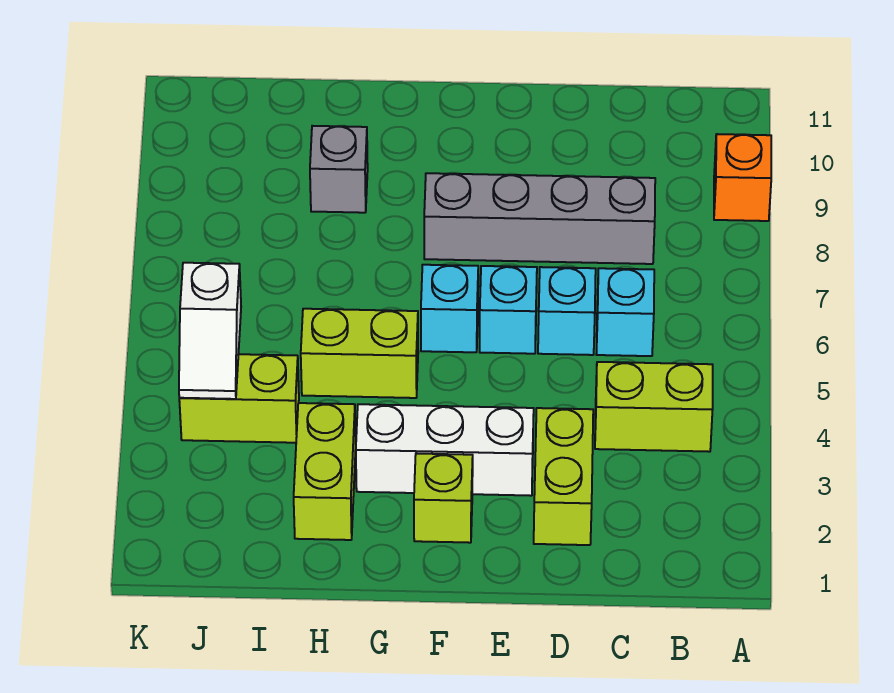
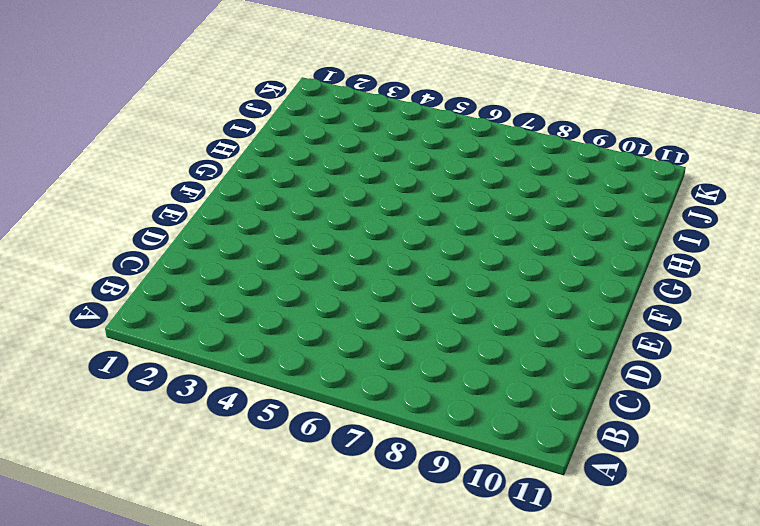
none -> orange brick A9 level 1
none -> lime brick B4:C4 level 1
none -> cyan brick C6 level 1

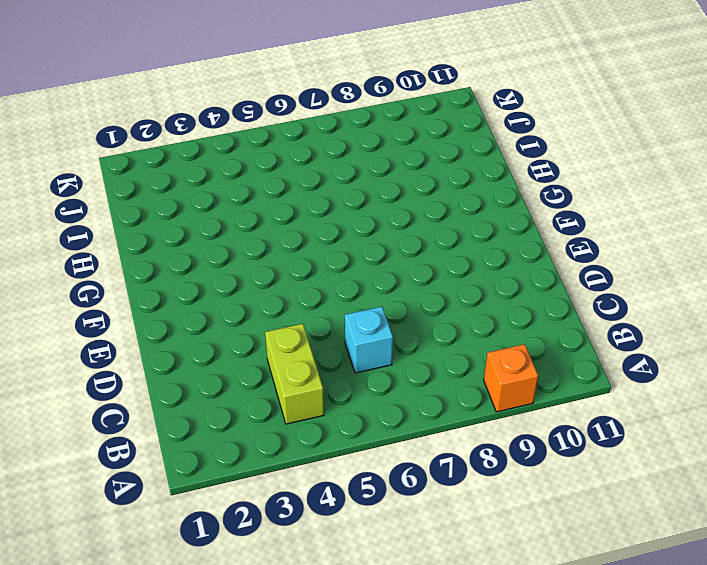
none -> grey brick C8:F8 level 1
none -> lime brick D2:D3 level 1
none -> cyan brick D6 level 1

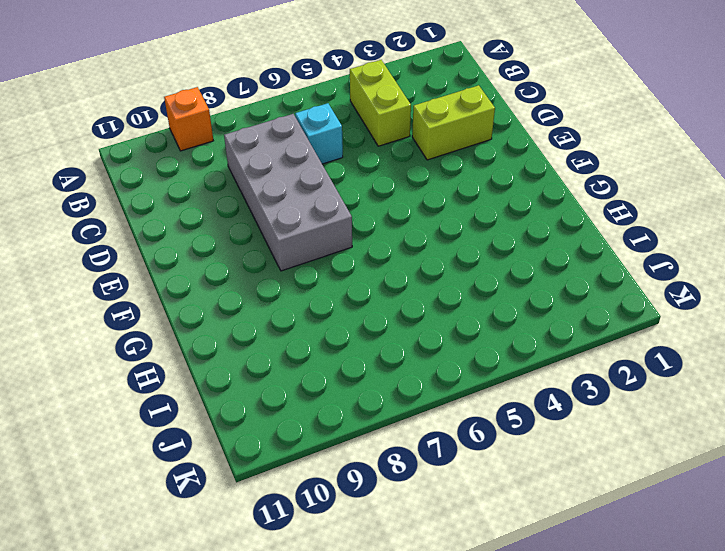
grey brick C7:F8 level 1 -> grey brick C8:F8 level 1
none -> cyan brick D6 level 1
none -> white brick E3:G3 level 1
none -> cyan brick E6 level 1

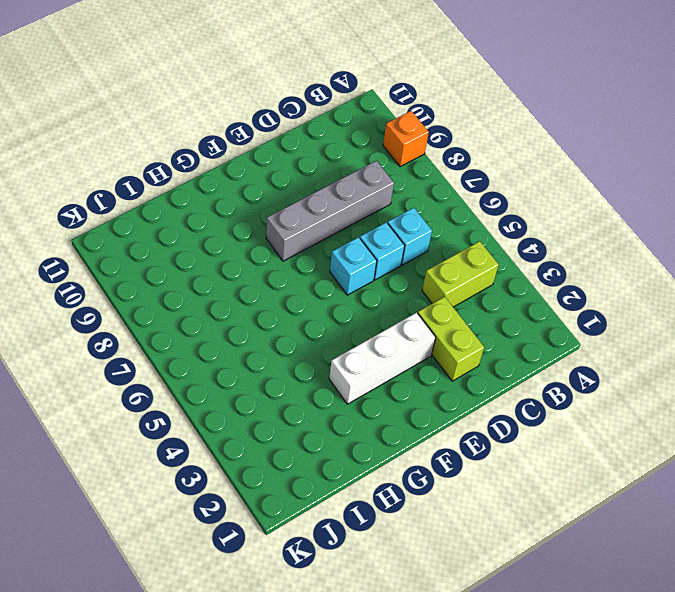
none -> lime brick F2 level 1
none -> cyan brick F6 level 1
none -> lime brick G5:H5 level 1

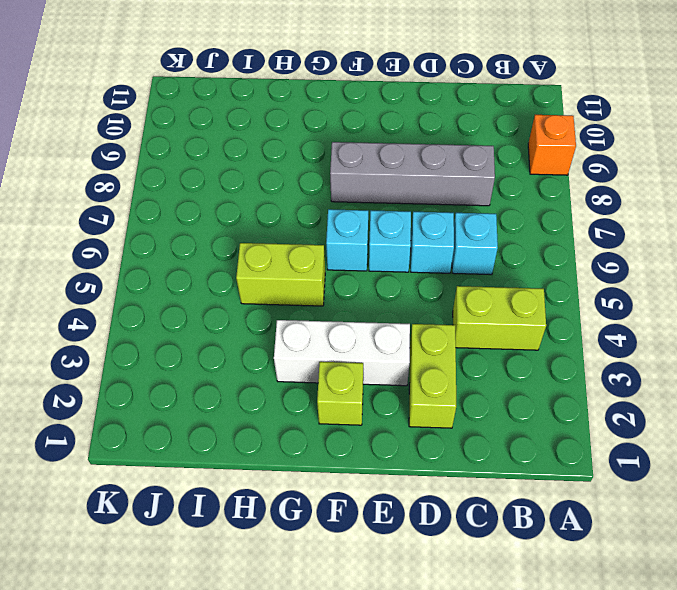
none -> lime brick H2:H3 level 1
none -> grey brick H9 level 1
none -> lime brick I4:J4 level 1

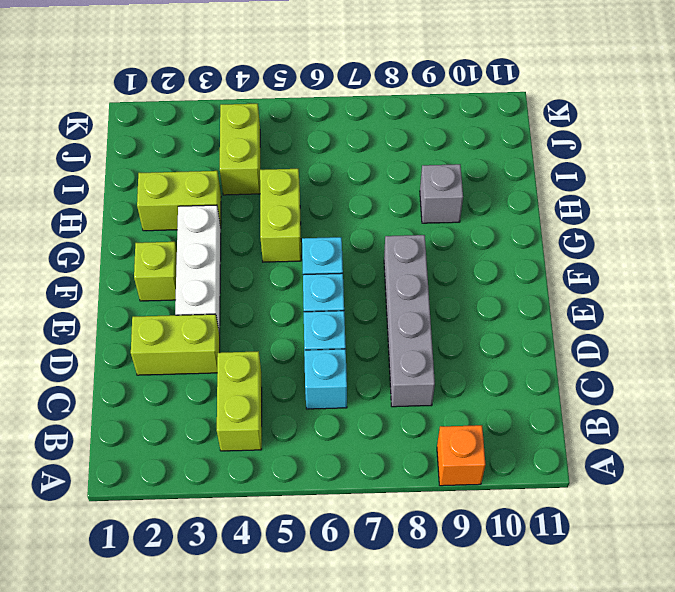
none -> white slope J4:J5 level 2 top 5

